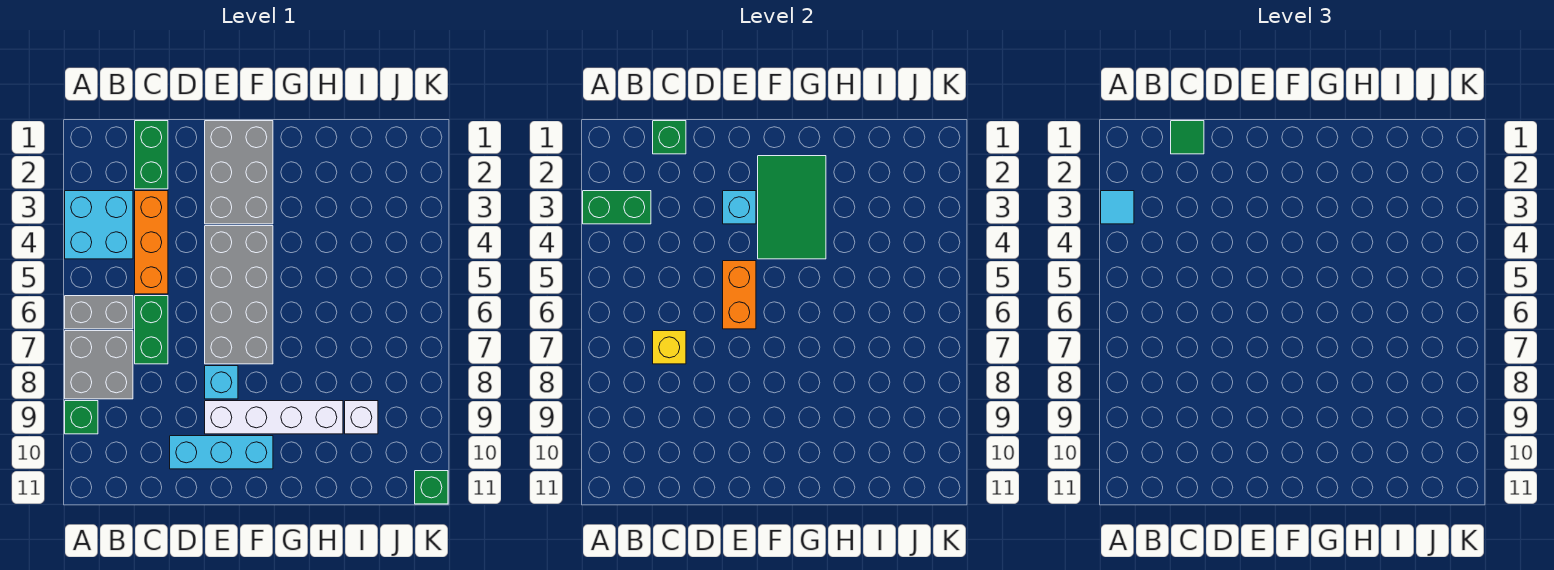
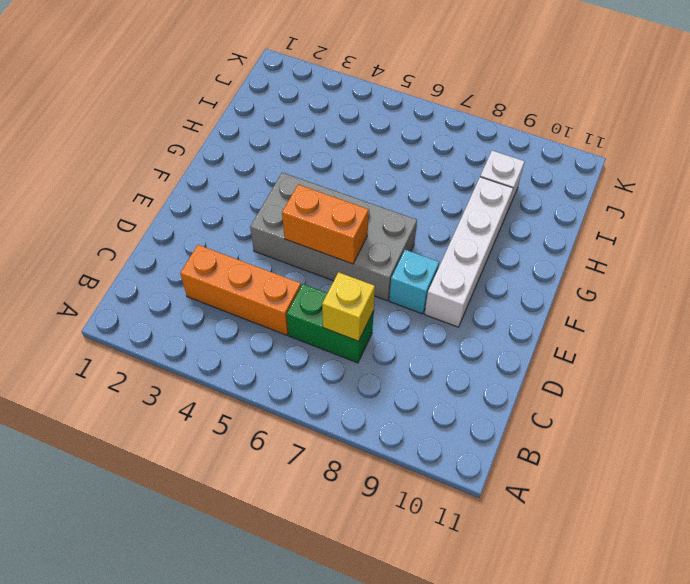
none -> cyan brick A3:B4 level 1
none -> grey brick A6:B6 level 1
none -> grey brick A7:B8 level 1

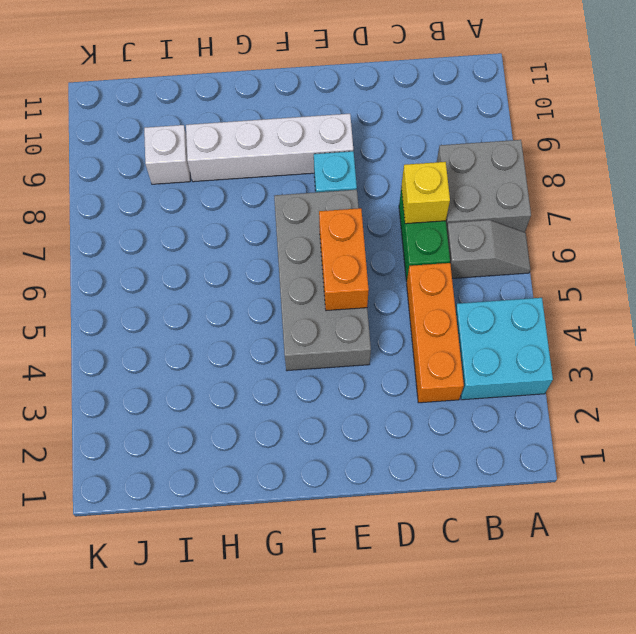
grey slope A6:B6 level 1 top B -> grey brick A6:B6 level 1
none -> green brick A9 level 1
none -> green brick C1:C2 level 1
none -> cyan brick D10:F10 level 1

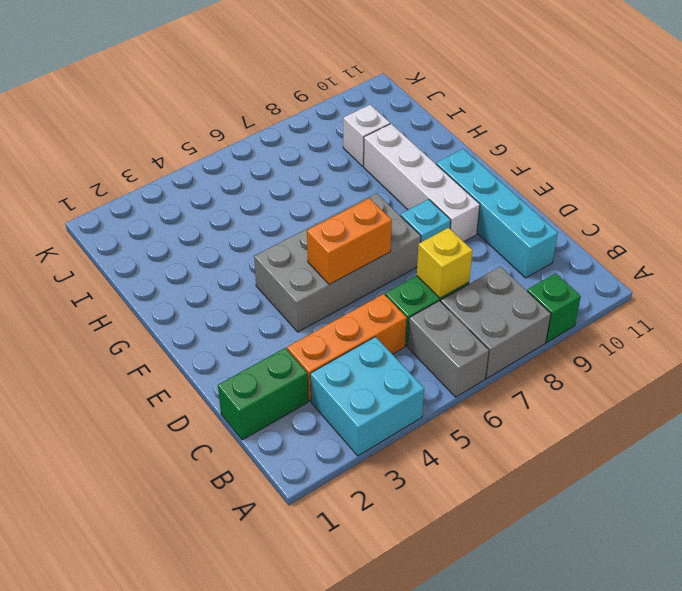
cyan brick C10:F10 level 1 -> cyan brick D10:F10 level 1
none -> grey brick E1:F3 level 1
none -> green brick K11 level 1
none -> green brick A3:B3 level 2

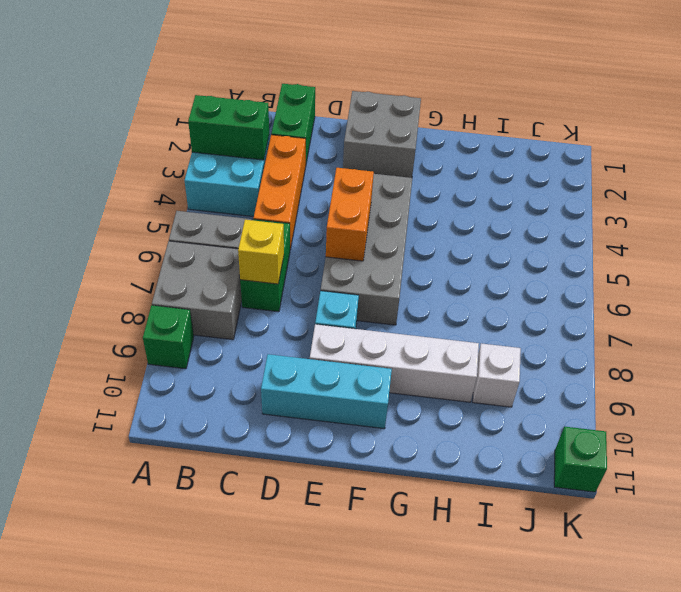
grey brick E1:F2 level 1 -> grey brick E1:F3 level 1
none -> green brick C1 level 2
none -> cyan brick E3 level 2
none -> green tile F2:G4 level 2

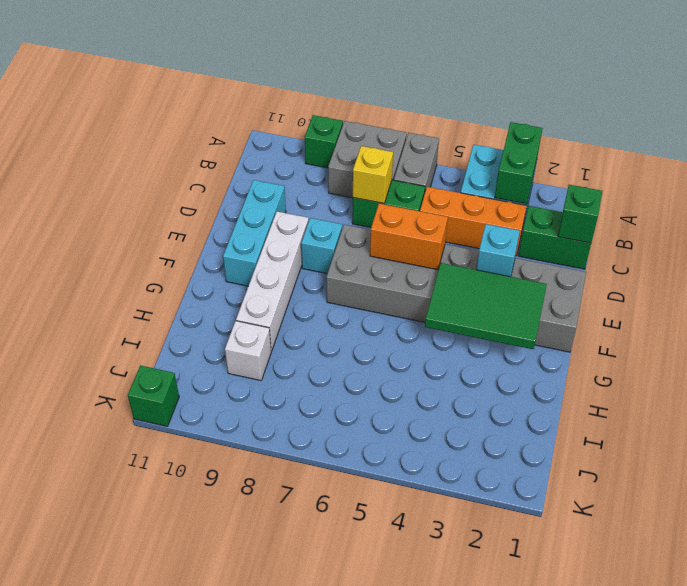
none -> cyan tile A3 level 3
none -> green tile C1 level 3

